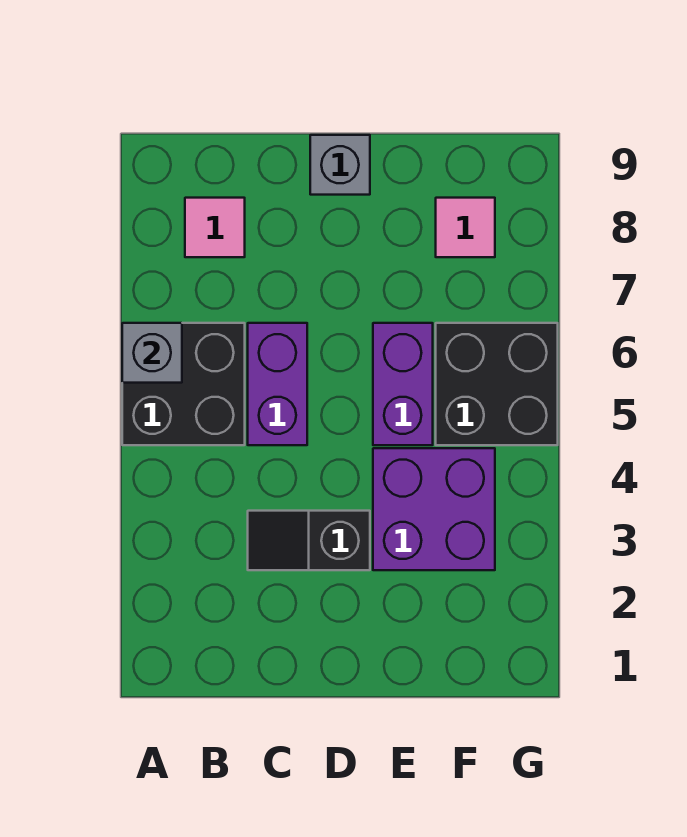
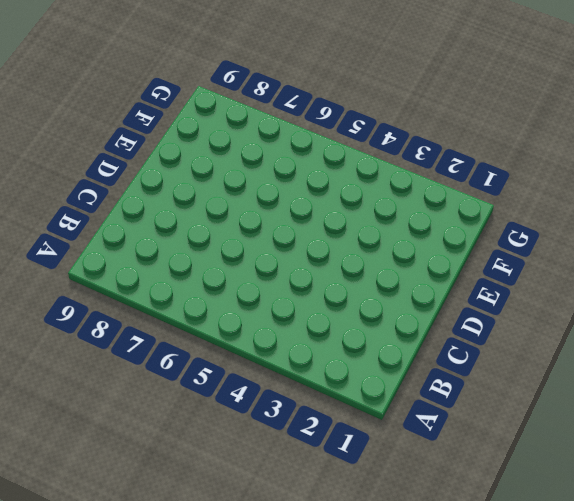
none -> black brick A5:B6 level 1
none -> pink tile B8 level 1

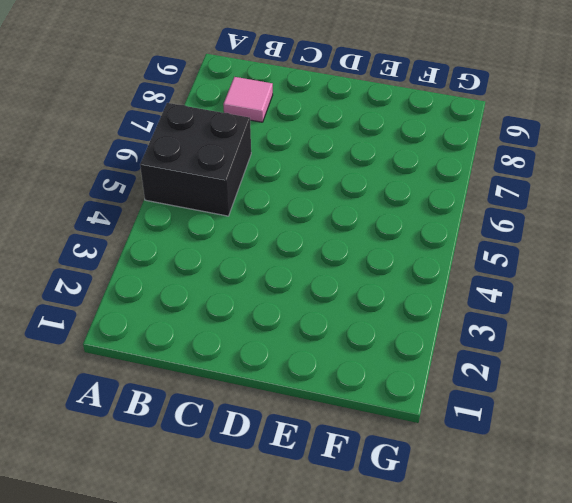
none -> black slope C3:D3 level 1 top D
none -> purple brick C5:C6 level 1

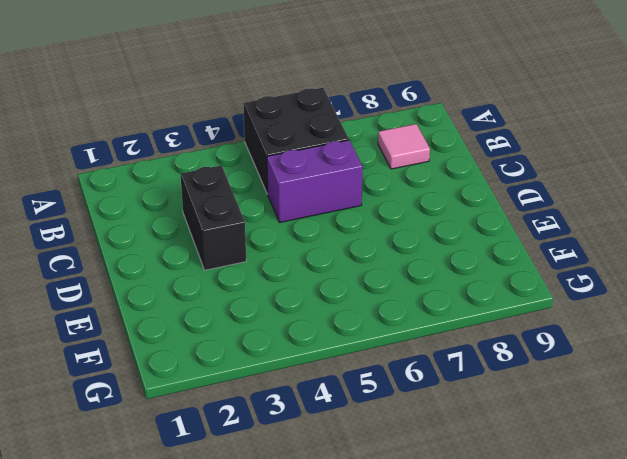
black brick C3:D3 level 1 -> black slope C3:D3 level 1 top D
none -> grey brick D9 level 1
none -> purple brick E3:F4 level 1

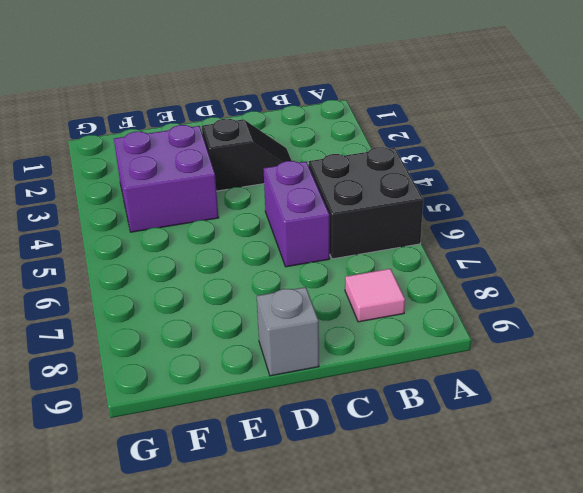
none -> purple brick E5:E6 level 1
none -> black brick F5:G6 level 1

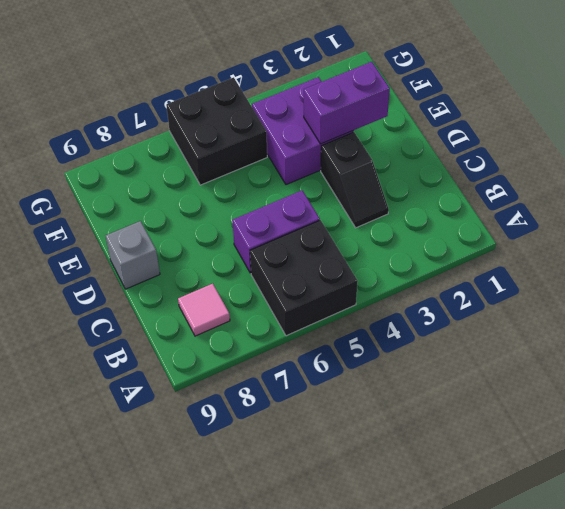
purple brick E2:E3 level 2 -> purple brick E5:E6 level 1
none -> pink tile F8 level 1
none -> grey brick A6 level 2

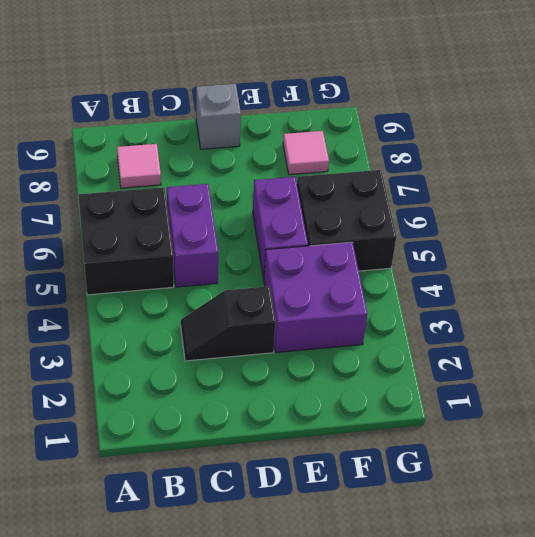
none -> grey brick A6 level 2

